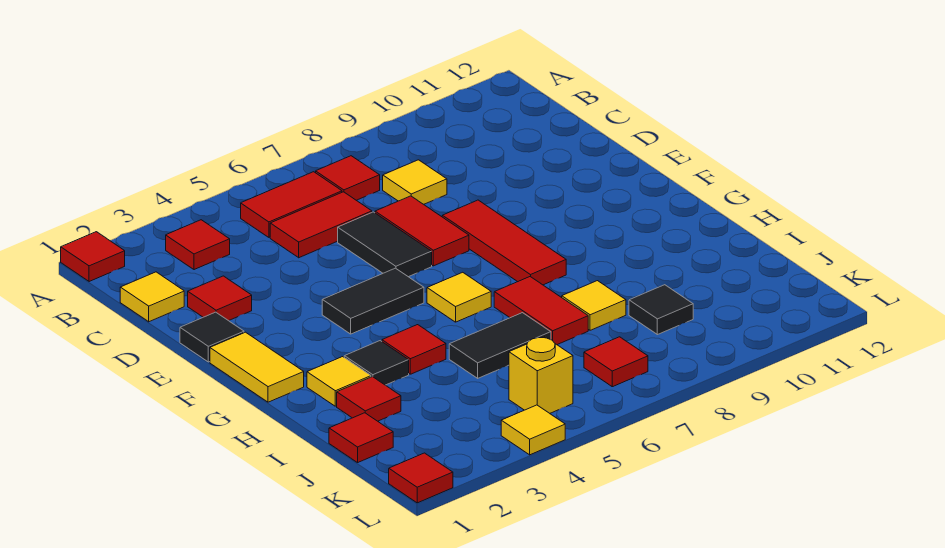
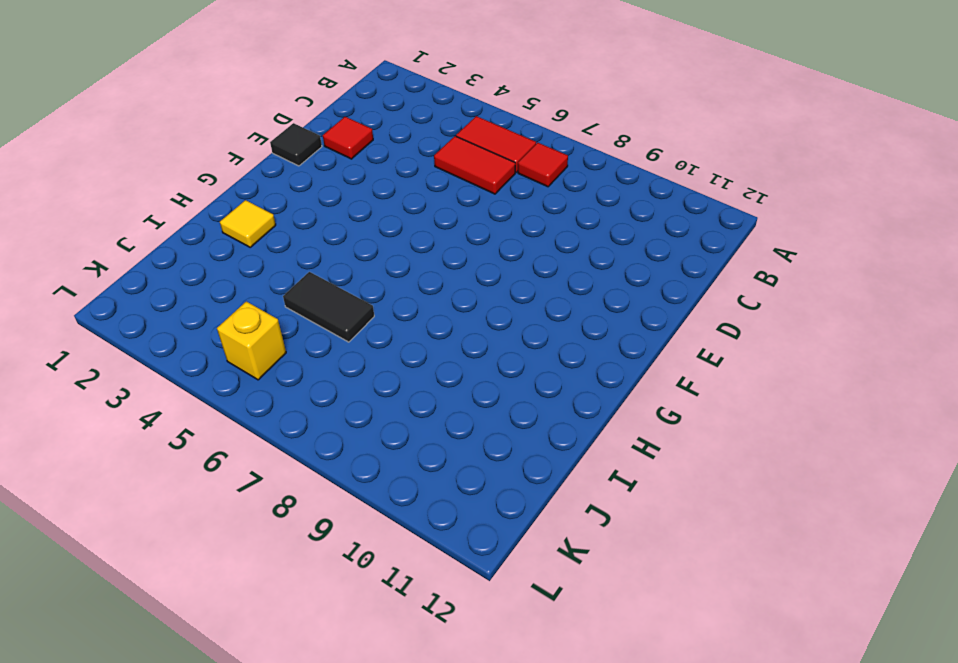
none -> red tile A1 level 1
none -> red tile B3 level 1
none -> yellow tile C1 level 1

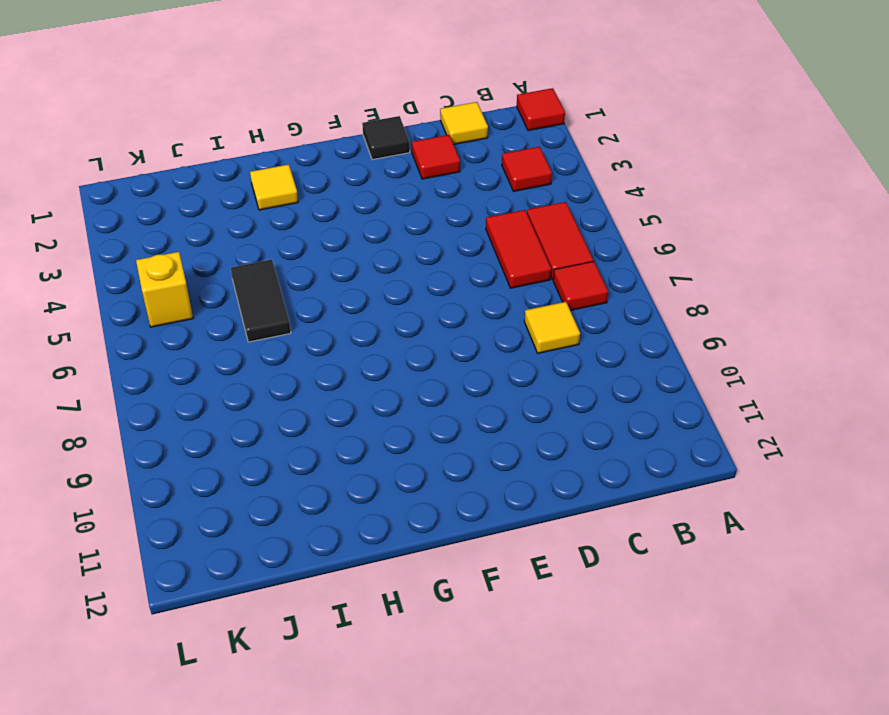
none -> black tile D6:E6 level 1
none -> red tile D7:E7 level 1
none -> red tile E8:G8 level 1

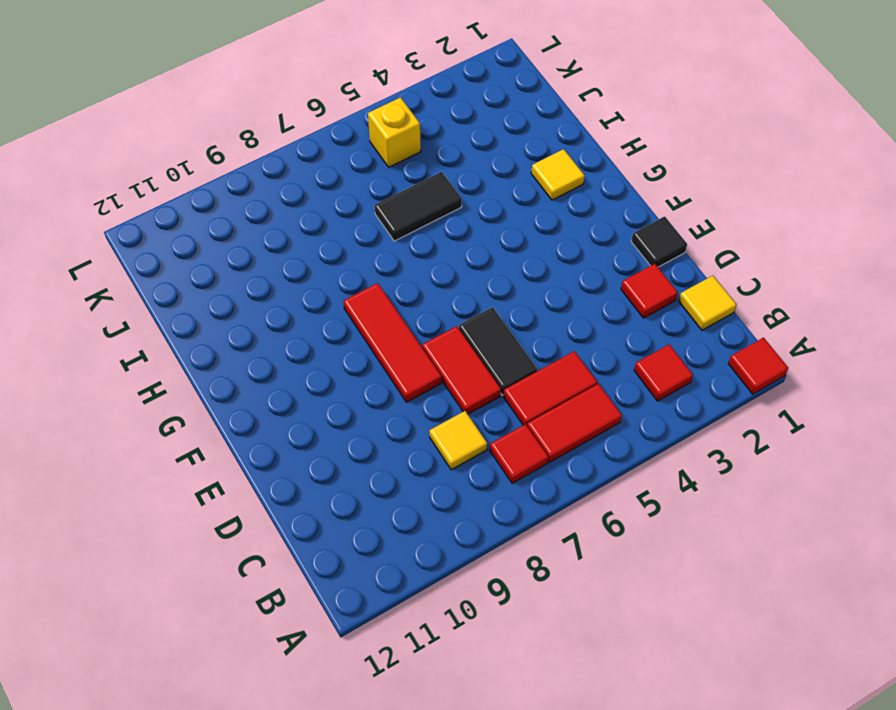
none -> yellow tile F1:G1 level 1
none -> black tile F4:F5 level 1
none -> yellow tile G6 level 1

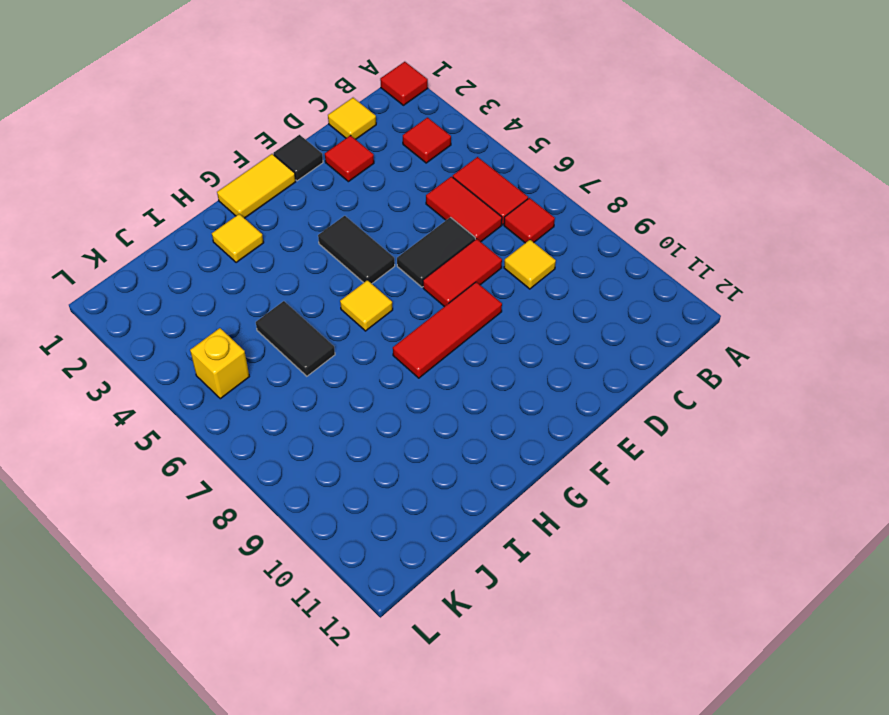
none -> black tile H3 level 1
none -> red tile H4 level 1
none -> red tile H7:I7 level 1

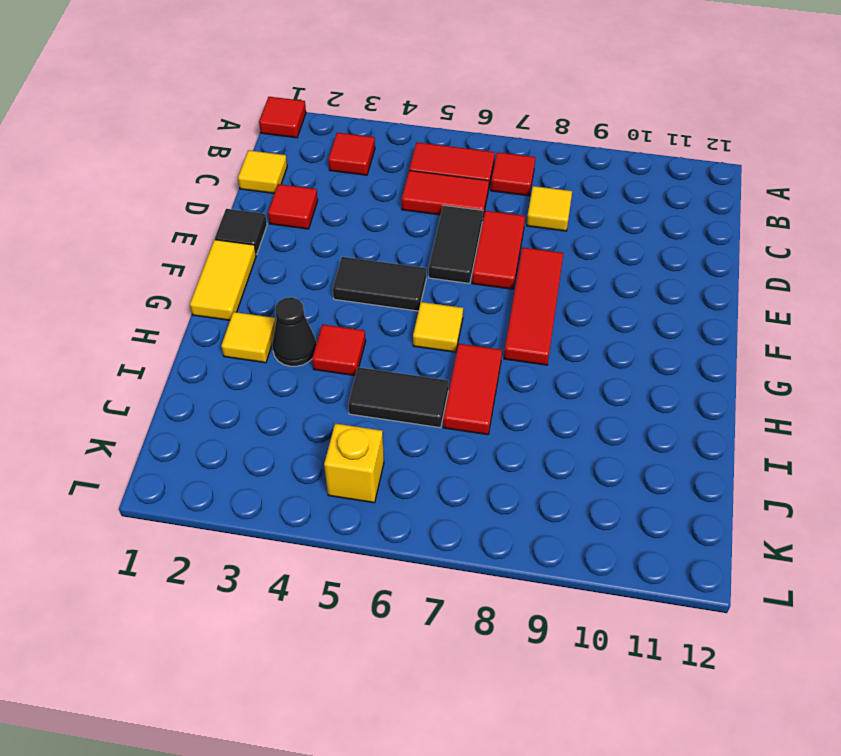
black cone H3 level 1 -> black tile H3 level 1
none -> red tile I2 level 1
none -> yellow tile I8 level 1
none -> red tile J1 level 1

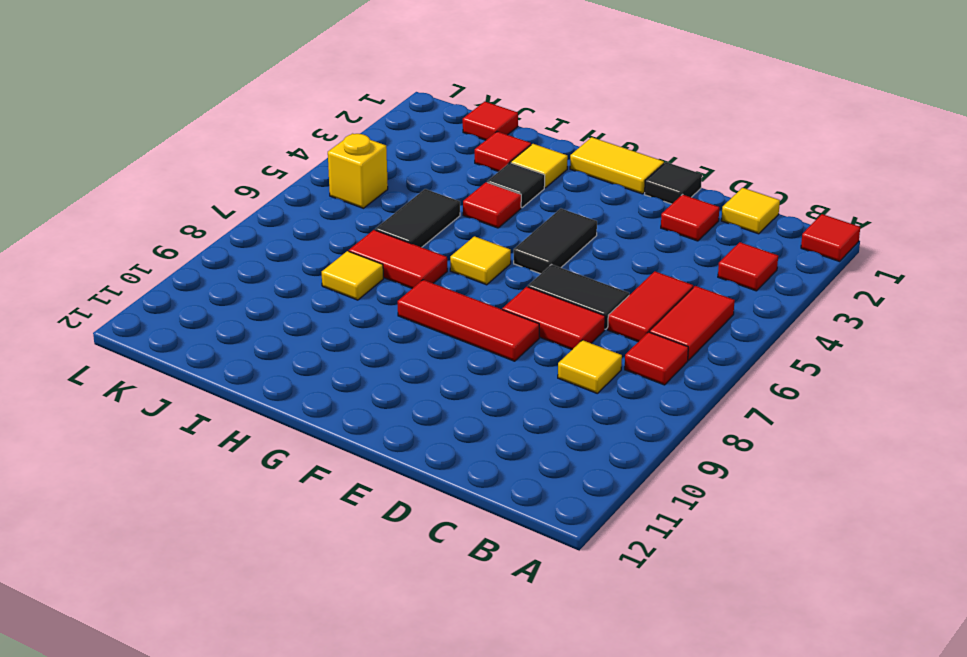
none -> black tile J9 level 1
none -> red tile K7 level 1
none -> red tile L1 level 1

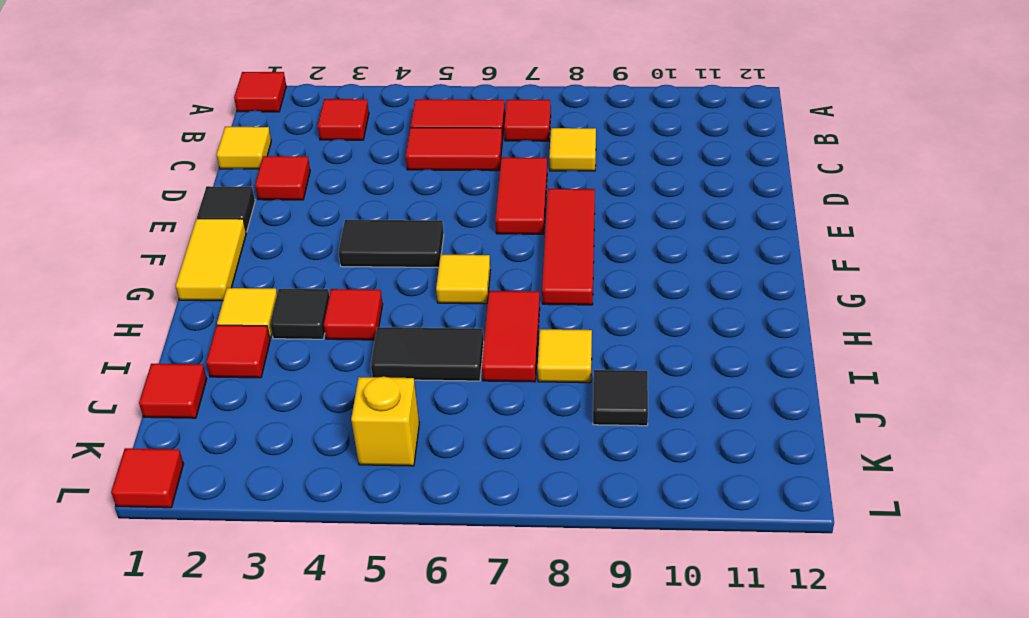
none -> black tile D6:E6 level 1
none -> red tile K7 level 1
none -> yellow tile L4 level 1

